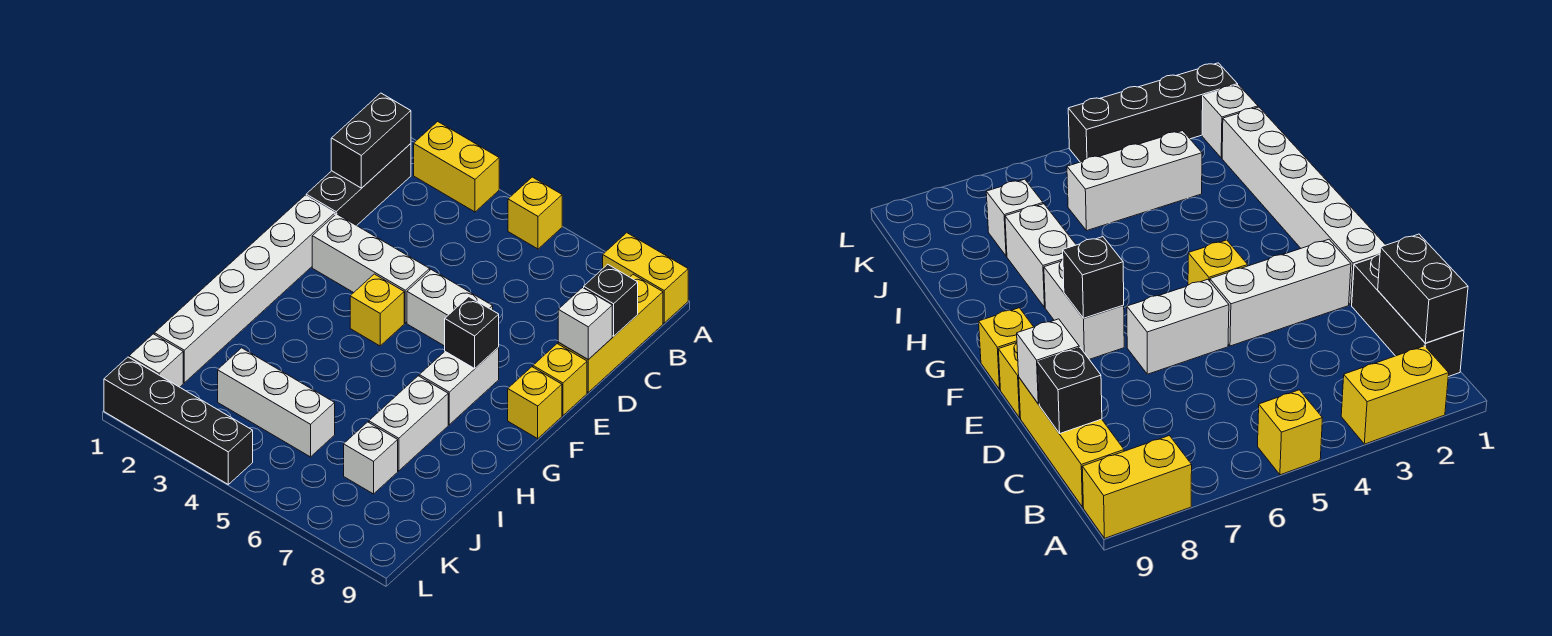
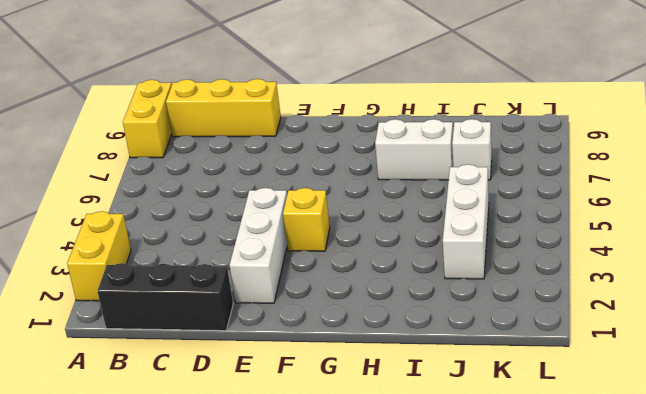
none -> yellow brick A5 level 1
none -> white brick E1:J1 level 1
none -> white brick E5:E6 level 1

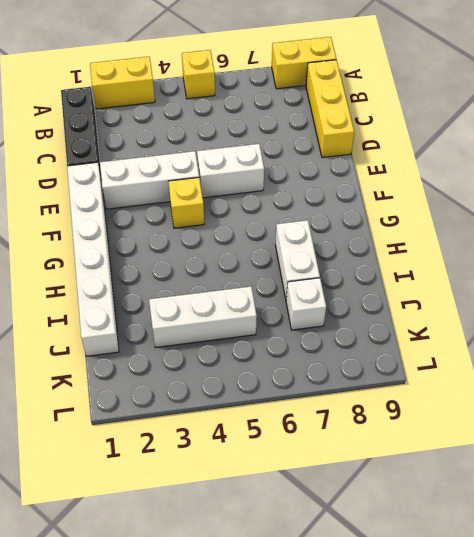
none -> yellow brick E9 level 1
none -> white brick F7:G7 level 1
none -> yellow brick F9 level 1

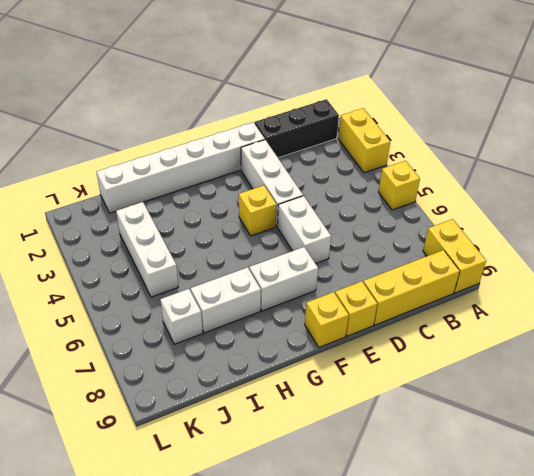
none -> white brick K1 level 1
none -> black brick L1:L4 level 1
none -> black brick B1:C1 level 2

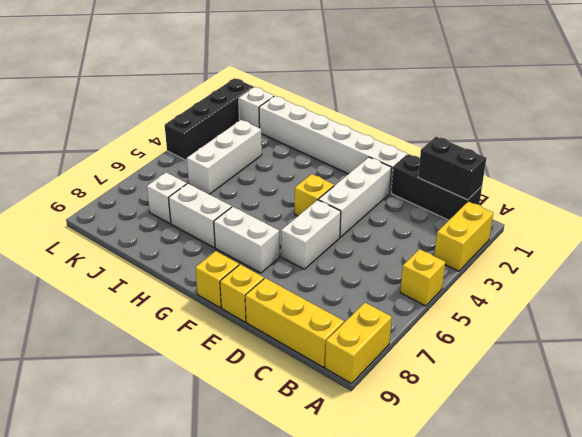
none -> black brick C9 level 2
none -> white brick D9 level 2
none -> black brick F7 level 2

